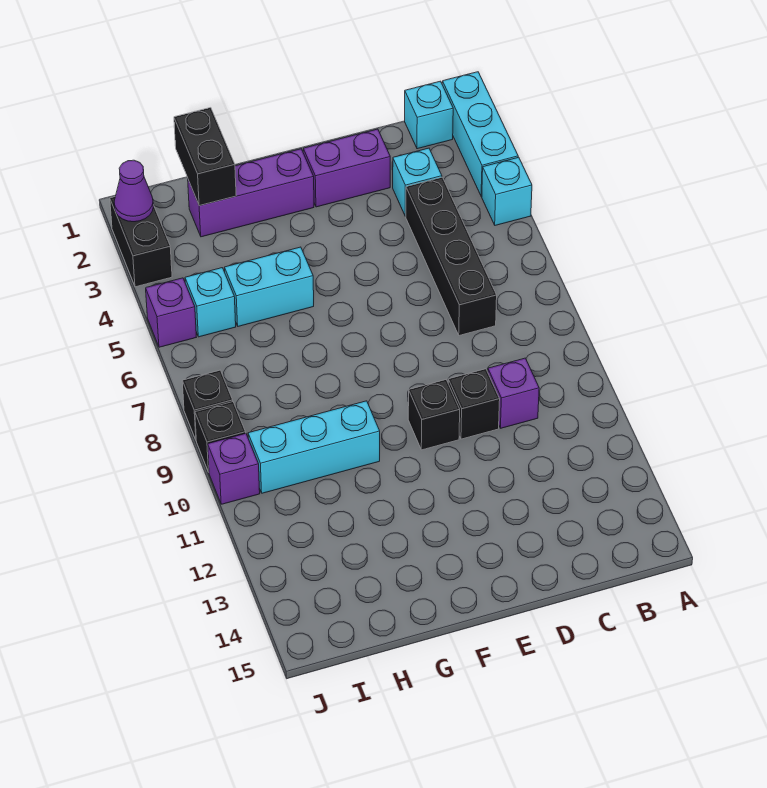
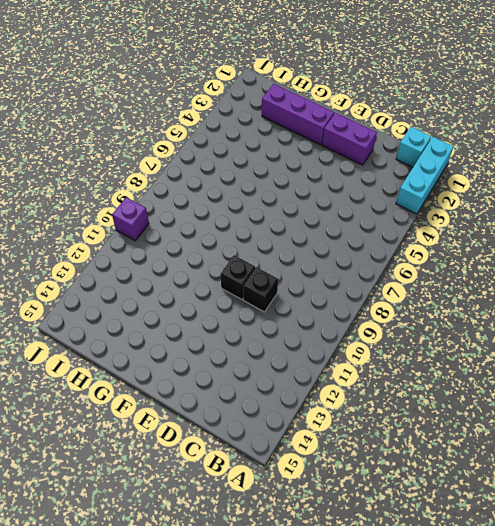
none -> cyan brick A4 level 1
none -> cyan brick C3 level 1
none -> black brick C4:C7 level 1

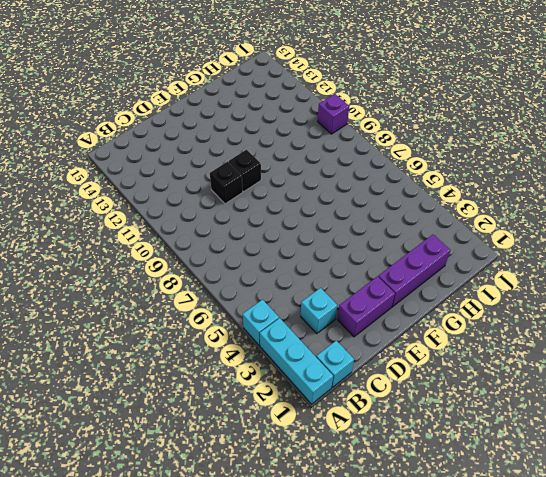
none -> black brick C4:C7 level 1
none -> purple brick C10 level 1
none -> cyan brick G5:H5 level 1

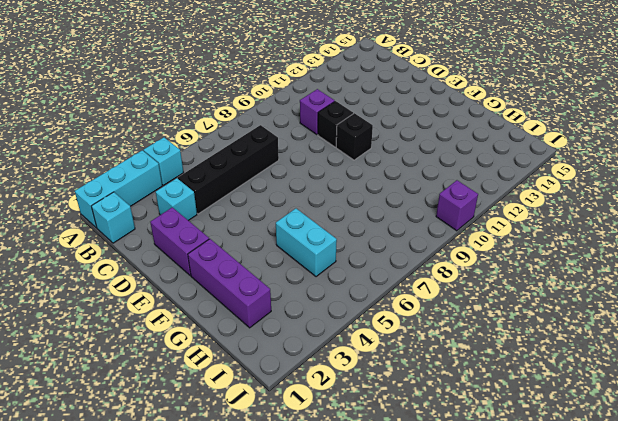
none -> cyan brick G10:I10 level 1
none -> cyan brick I5 level 1
none -> black brick J2:J3 level 1

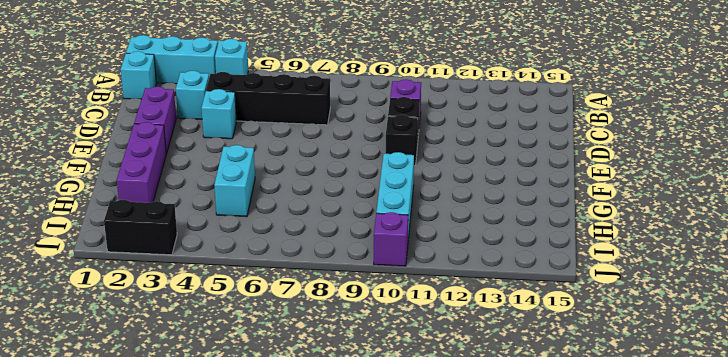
cyan brick D4 level 1 -> cyan brick I5 level 1
none -> purple brick J5 level 1
none -> black brick J8 level 1
none -> black brick J9 level 1

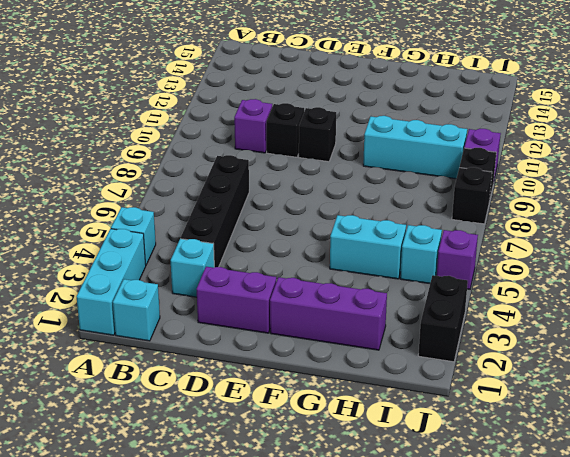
none -> black brick H1:H2 level 2
none -> purple cone J2 level 2

